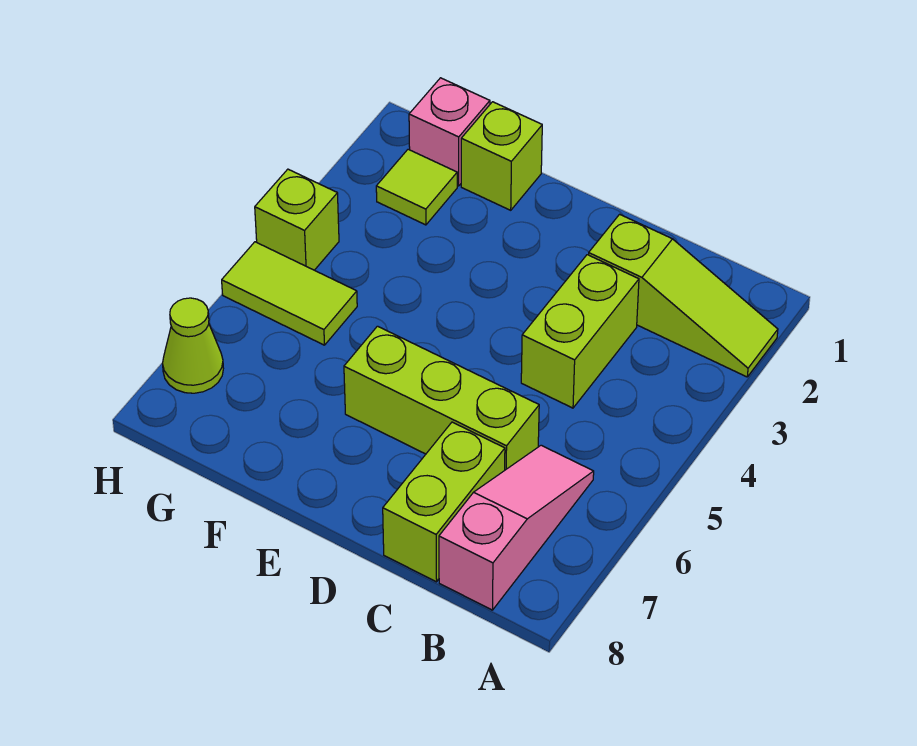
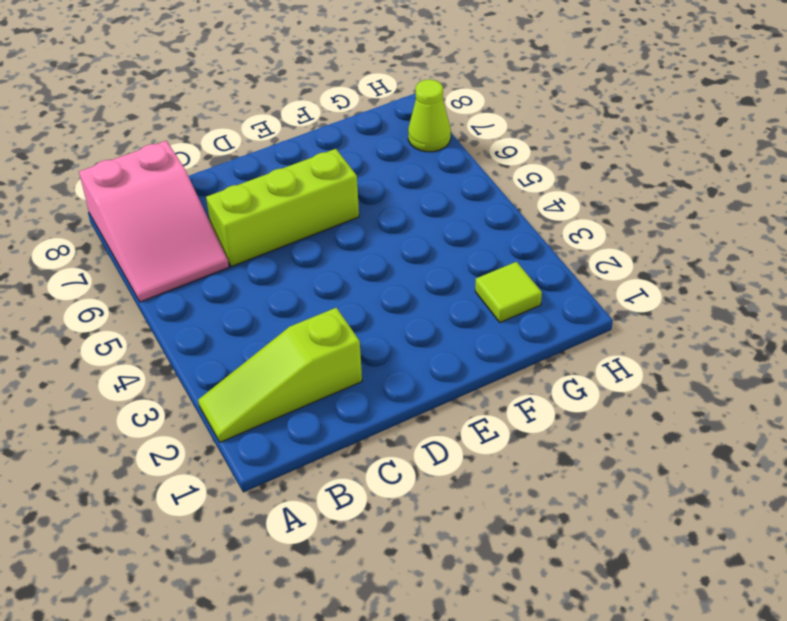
pink slope A6:B8 level 1 top 8 -> pink slope B6:B8 level 1 top 8
none -> lime brick C3:C4 level 1
none -> lime brick C7:C8 level 1

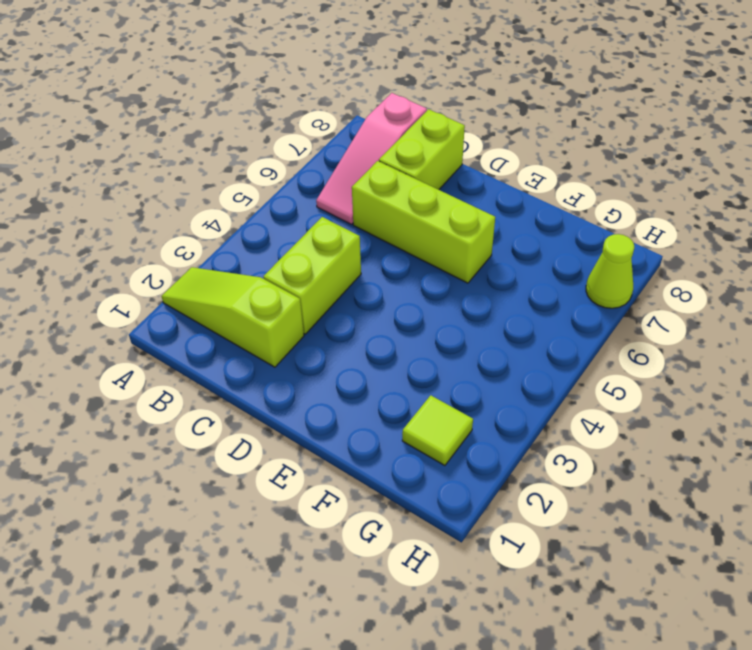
none -> lime brick F1 level 1
none -> pink brick G1 level 1

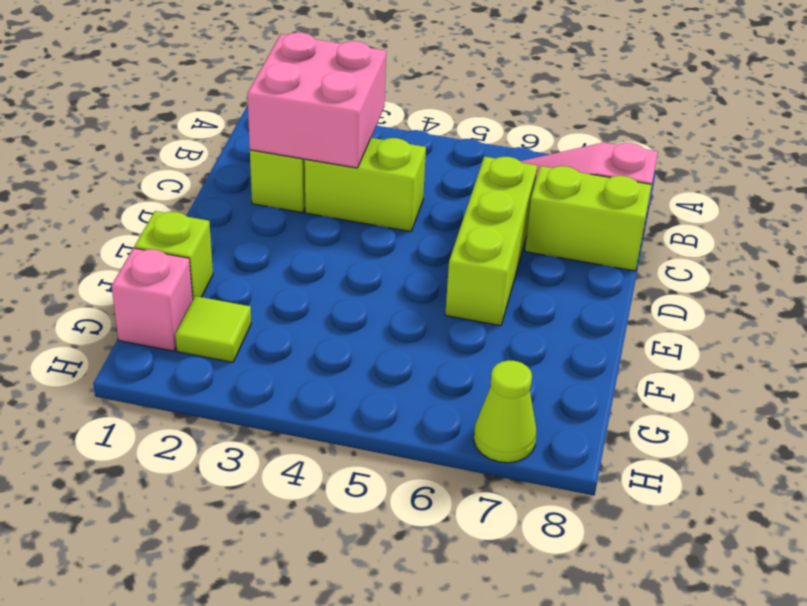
pink brick B2:C3 level 2 -> none
none -> lime tile G5:H5 level 1
none -> lime brick H4 level 1

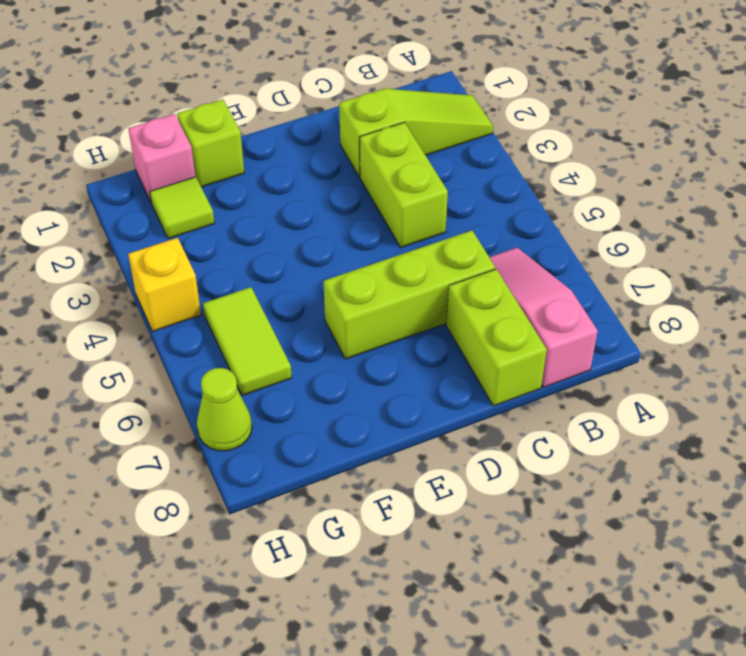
lime tile G5:G6 level 1 -> lime tile G5:H5 level 1
yellow brick H4 level 1 -> lime brick H4 level 1

